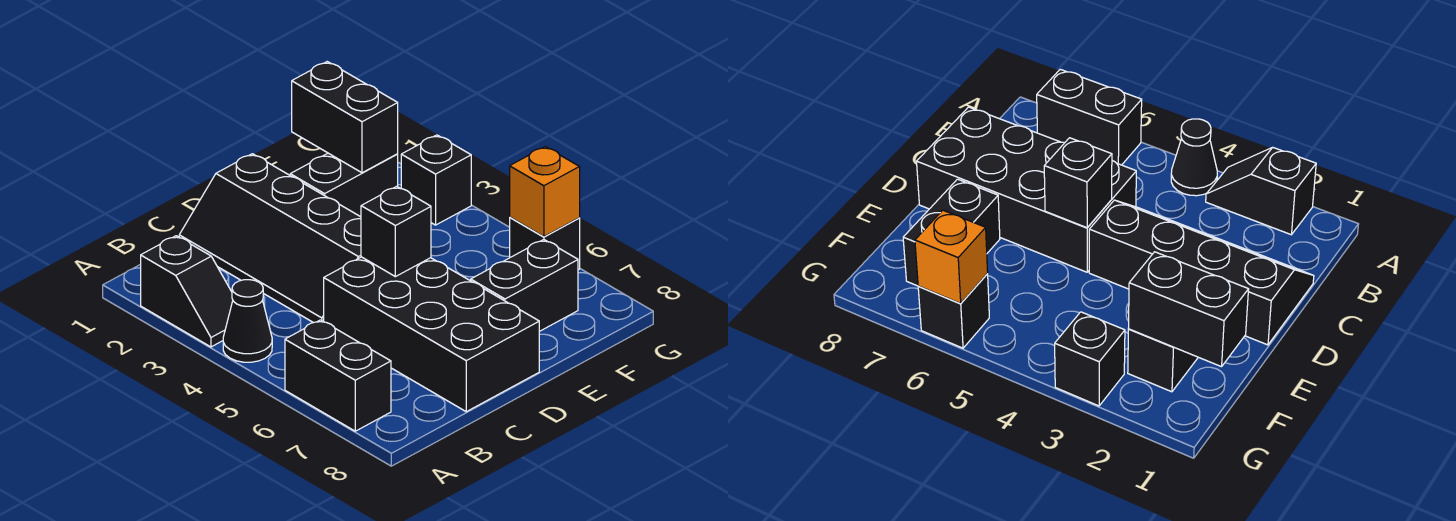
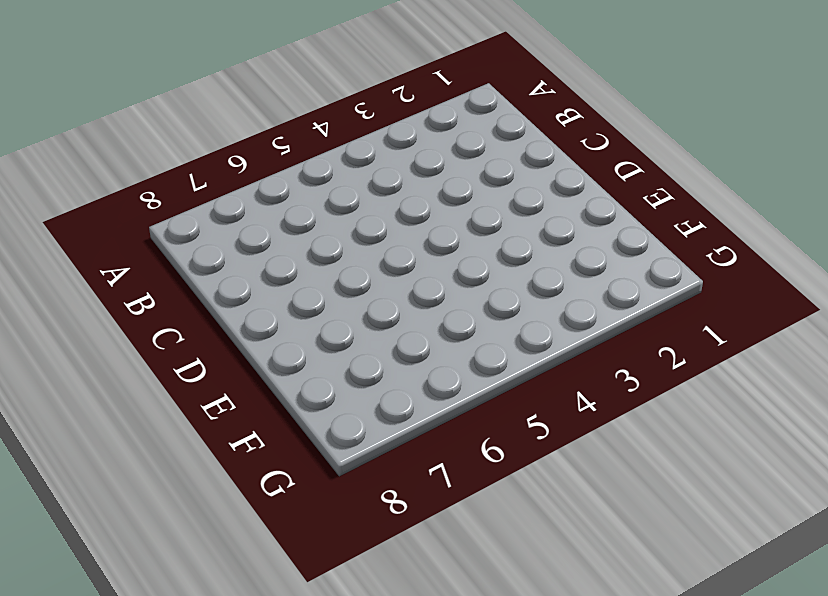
none -> black slope A2:A3 level 1 top 2
none -> black cone A4 level 1
none -> black brick A6:A7 level 1

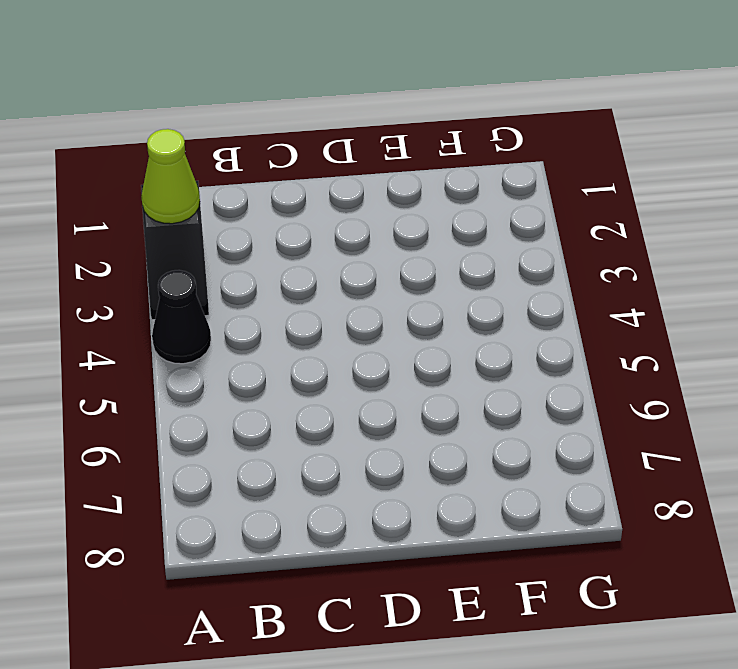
lime cone A2 level 2 -> none
none -> black brick A6:A7 level 1
none -> black slope C1:D4 level 1 top D
none -> black brick C5:D8 level 1

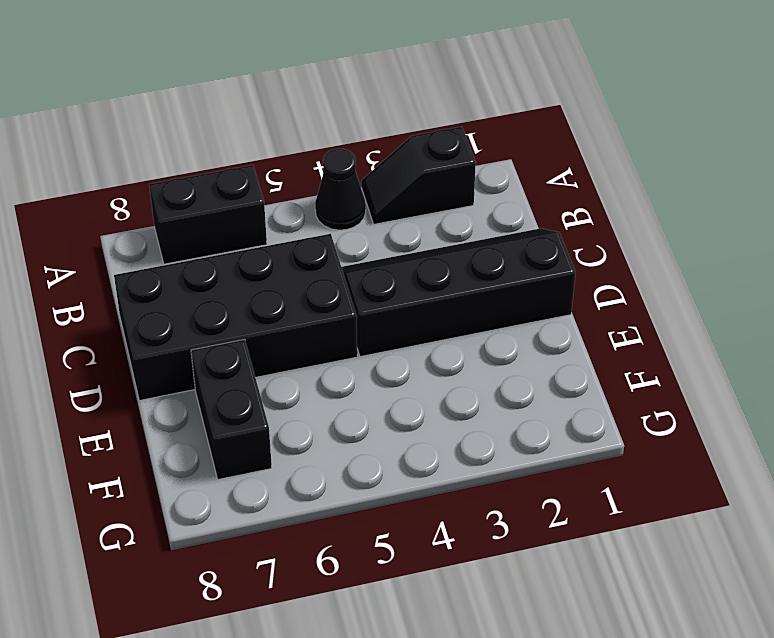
none -> black brick E2:F2 level 1
none -> black brick G3 level 1
none -> black brick G6 level 1

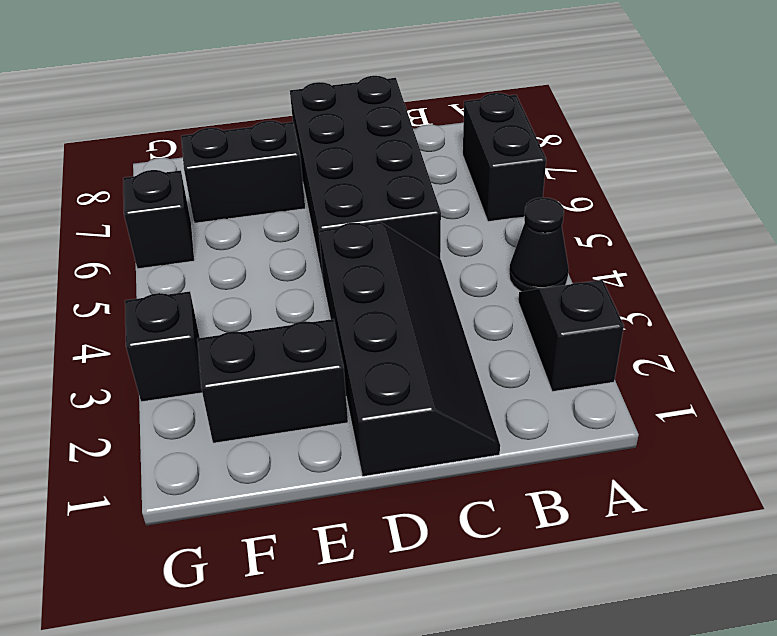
none -> black brick D5 level 2
none -> black brick F1:F2 level 2
none -> orange brick G6 level 2

